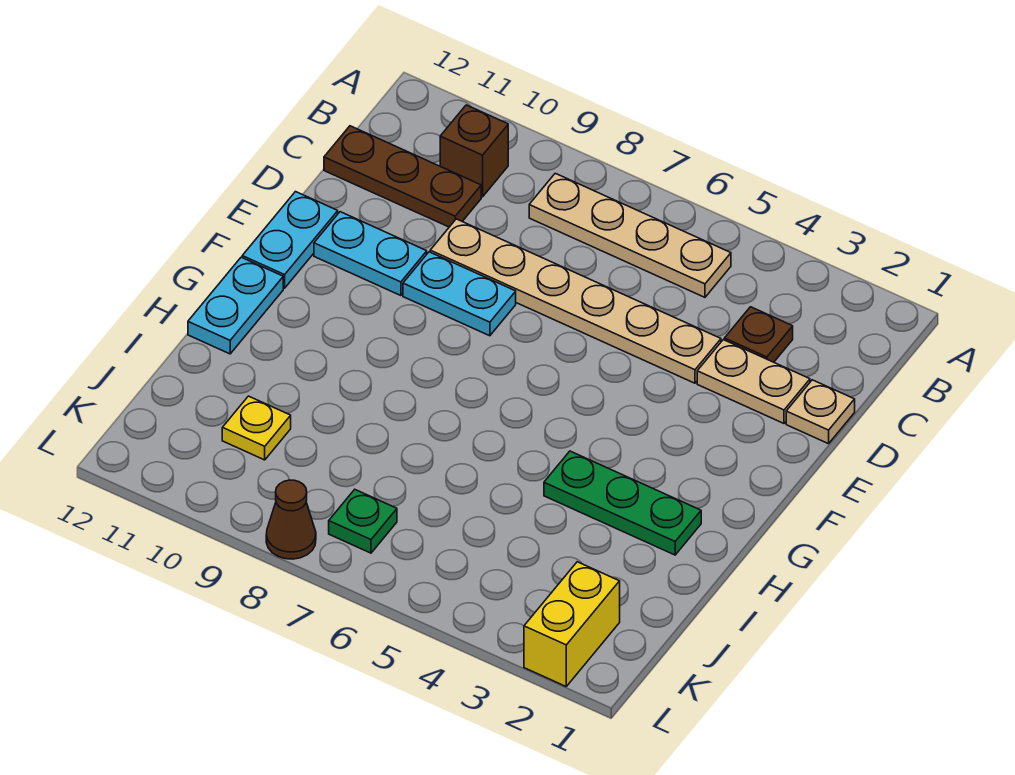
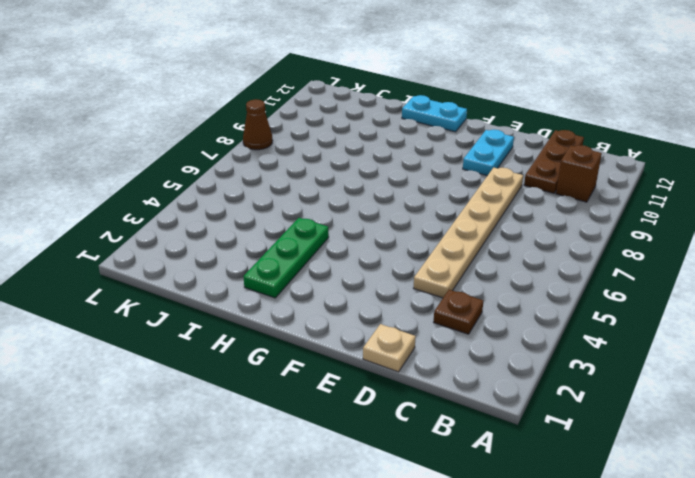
none -> tan plate B5:B8 level 1
none -> tan plate D2:D3 level 1
none -> cyan plate E8:E9 level 1

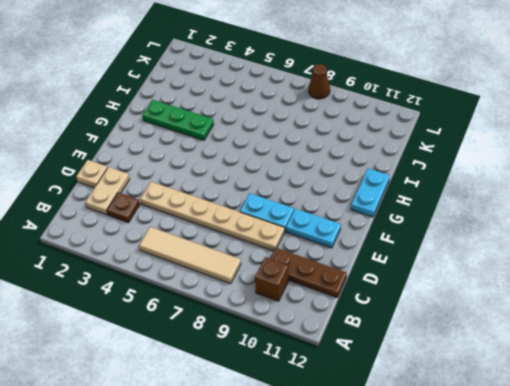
tan tile B5:B8 level 1 -> tan plate B5:B8 level 1
tan plate C2:D2 level 1 -> tan plate D2:D3 level 1
none -> cyan plate E12:F12 level 1
none -> yellow plate J10 level 1
none -> yellow brick K2:L2 level 1

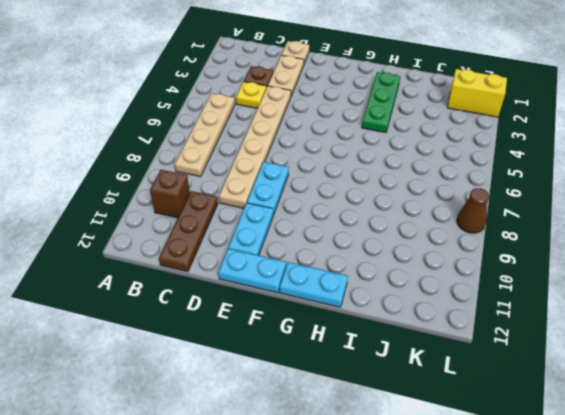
yellow plate C4 level 1 -> yellow plate J10 level 1
none -> green plate K7 level 1

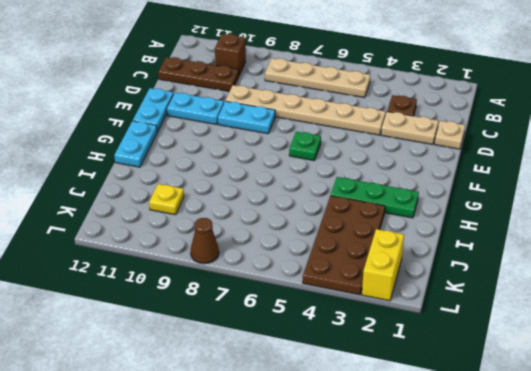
green plate F6 level 1 -> green plate K7 level 1
brown plate I3:L4 level 1 -> none

